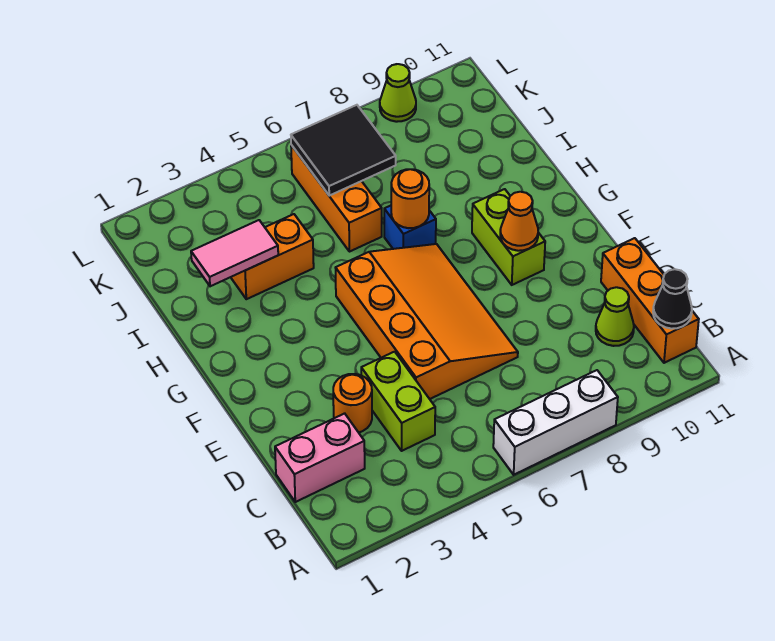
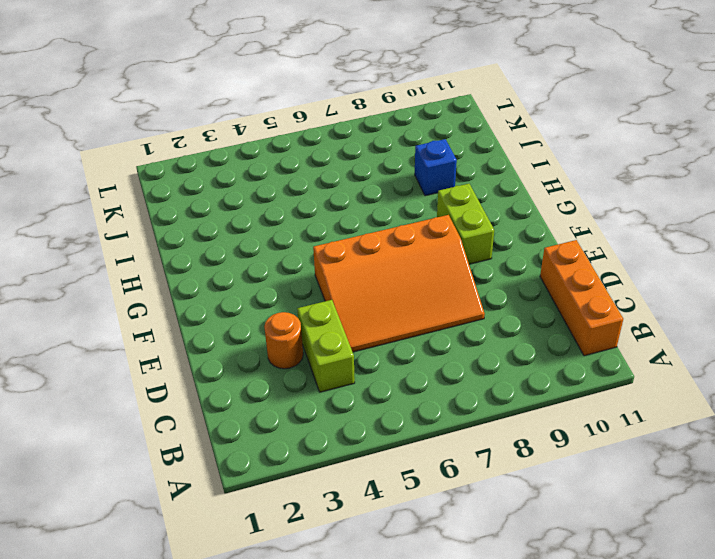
orange slope D5:F8 level 1 top F -> orange slope D5:G7 level 1 top 5
blue brick I9 level 1 -> blue brick H7 level 1
none -> white brick A6:A8 level 1
none -> pink brick C1:C2 level 1
none -> lime cone C10 level 1

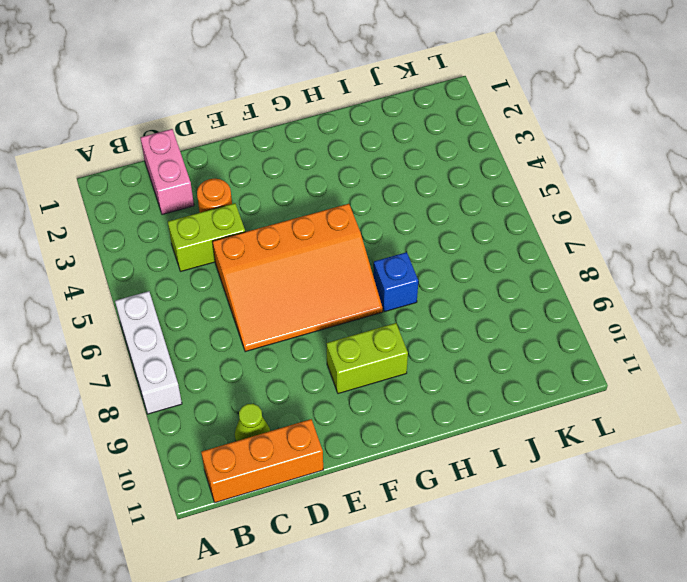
none -> orange brick I3:I4 level 1
none -> orange brick I6:K6 level 1
none -> lime cone L9 level 1

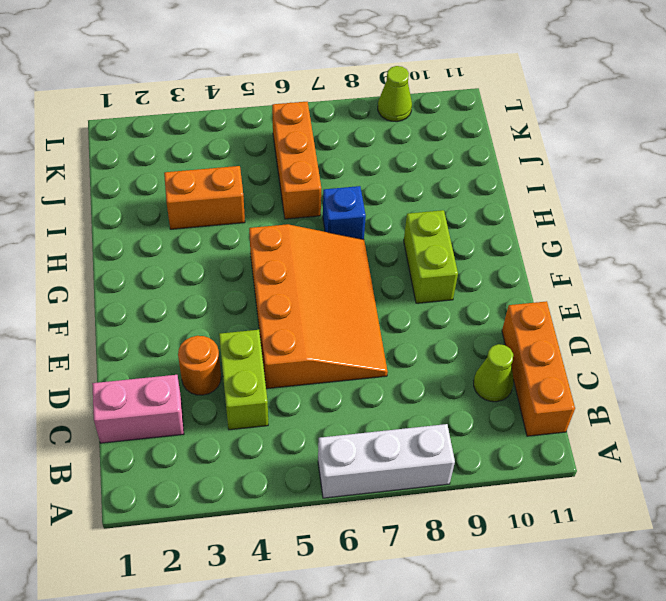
none -> black cone B11 level 2
none -> orange cone F9 level 2
none -> orange round brick H7 level 2

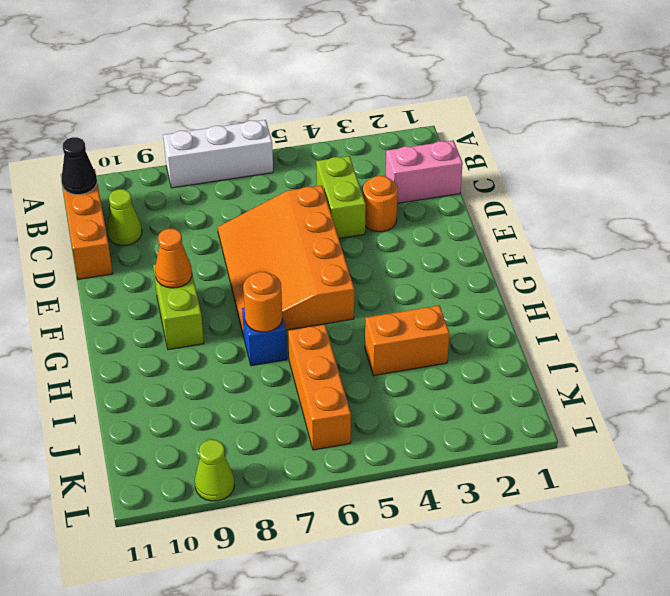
none -> pink tile I2:I3 level 2
none -> black tile J6:K7 level 2

